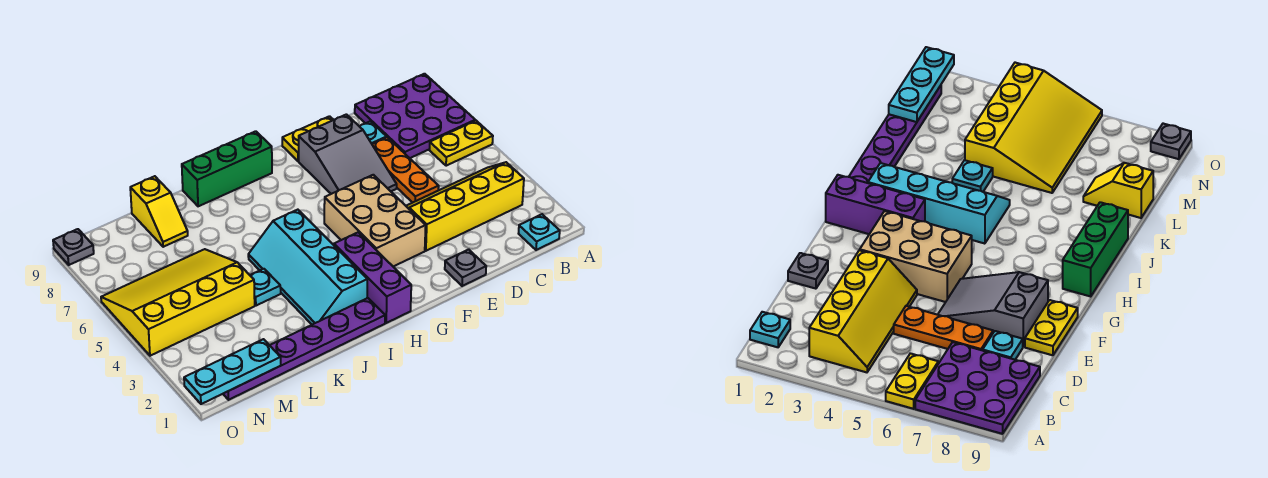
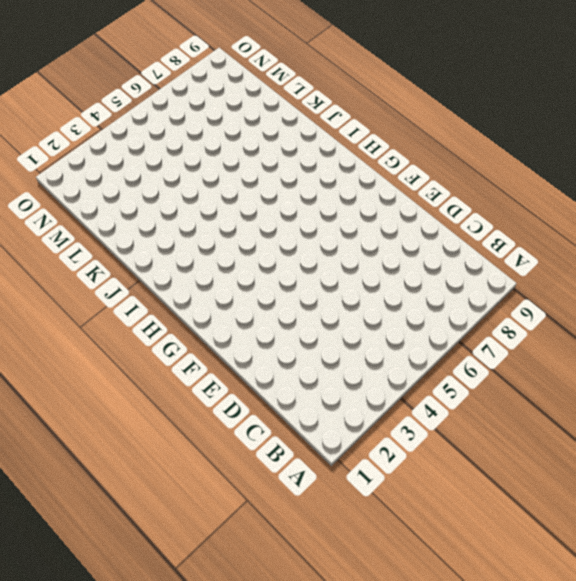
none -> yellow plate A6:B6 level 1
none -> purple plate A7:C9 level 1
none -> cyan plate B1 level 1

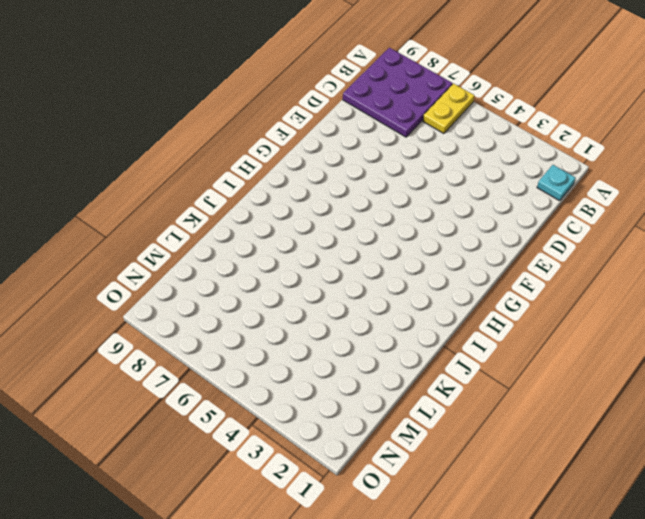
none -> yellow slope B3:E4 level 1 top 3
none -> orange plate D5:D7 level 1
none -> cyan plate D8 level 1

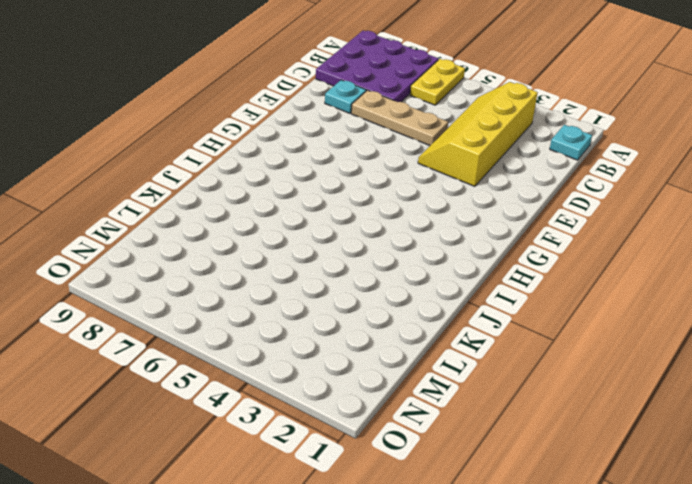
tan plate D5:D7 level 1 -> orange plate D5:D7 level 1
none -> grey plate E1 level 1
none -> grey slope E6:F8 level 1 top 8
none -> yellow plate E9:F9 level 1

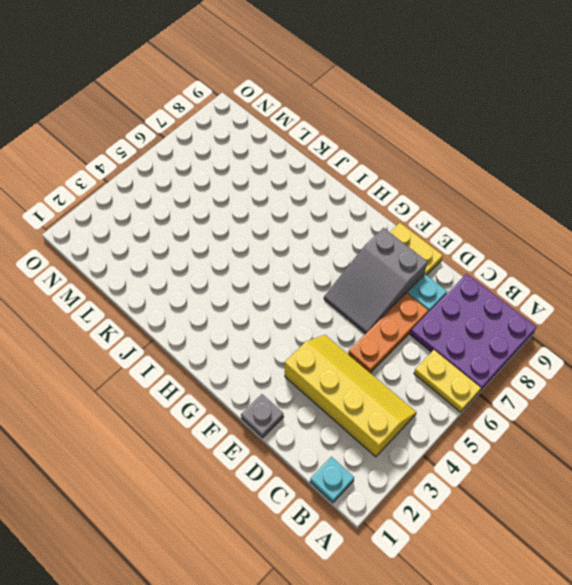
none -> tan brick F3:G5 level 1
none -> purple brick H1:H3 level 1
none -> green brick H9:J9 level 1

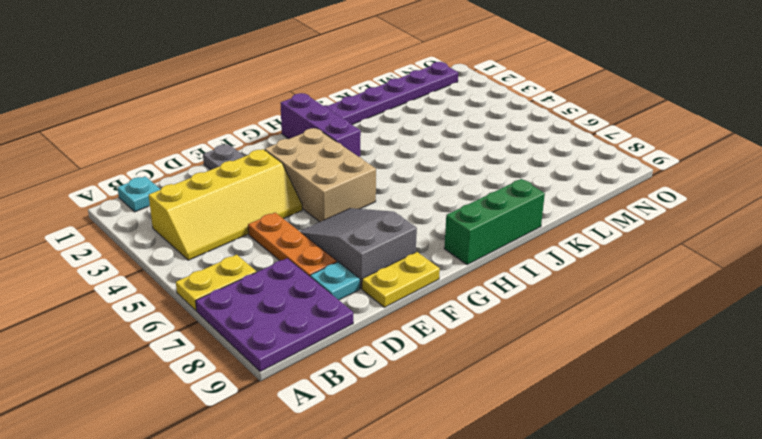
none -> cyan slope I2:J5 level 1 top I
none -> cyan plate K4 level 1
none -> yellow slope L4:O6 level 1 top 4

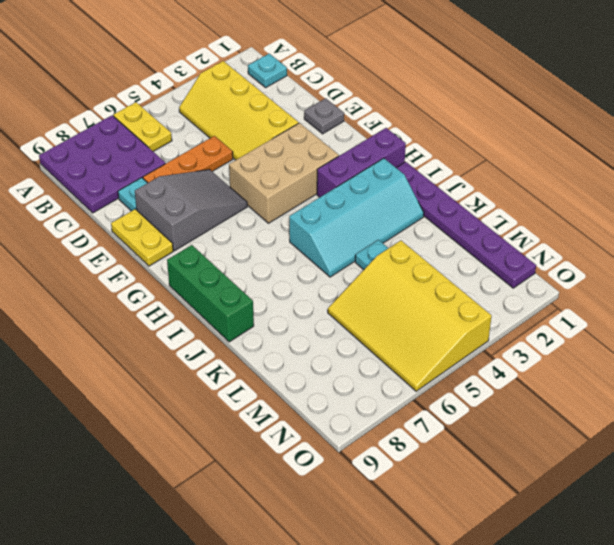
none -> yellow slope L8:L9 level 1 top 9
none -> grey plate O9 level 1
none -> cyan plate M1:O1 level 2

